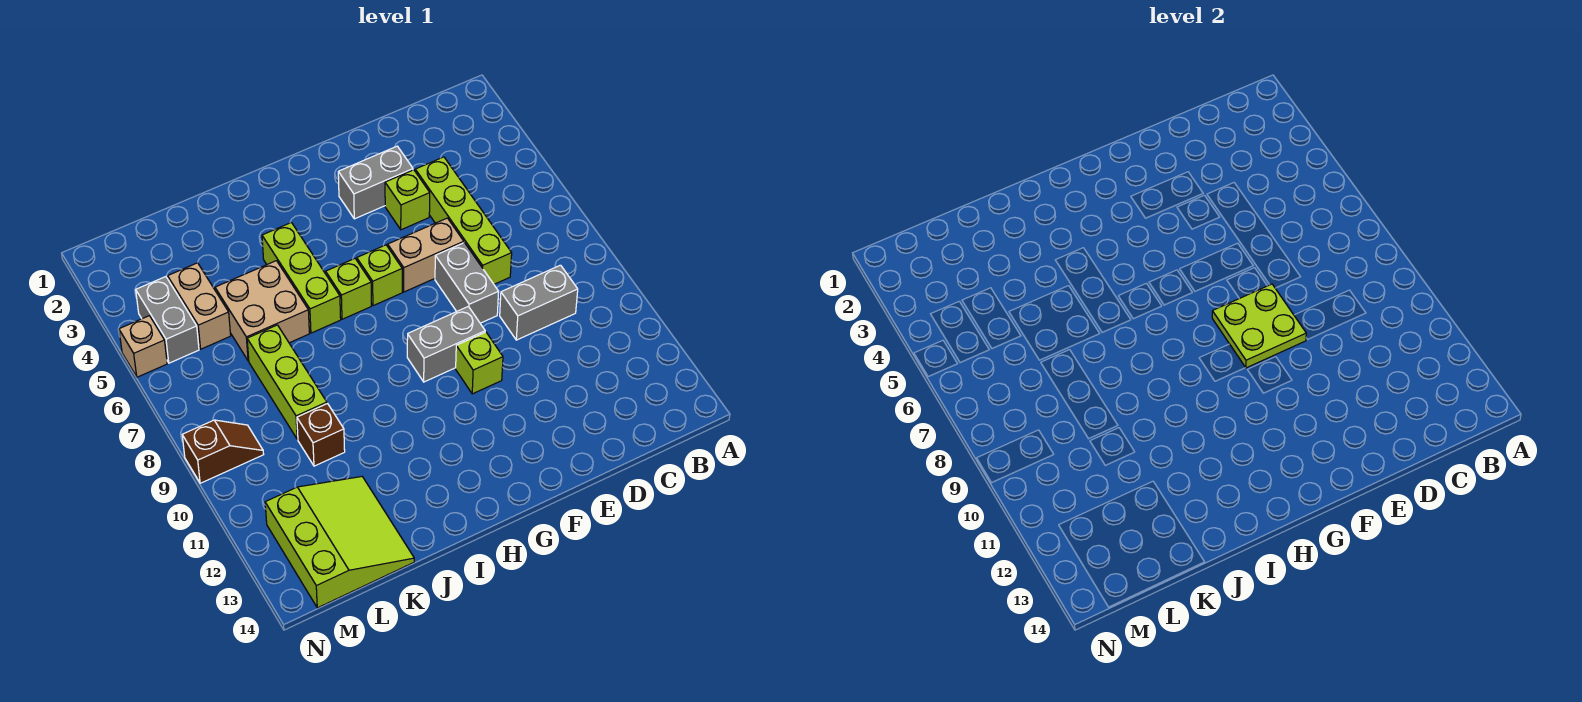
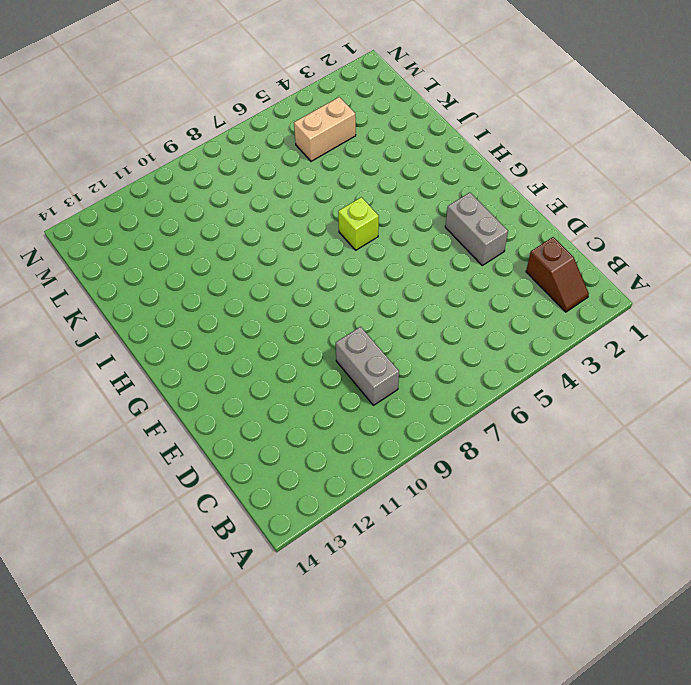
brown slope B2:C2 level 1 top C -> brown slope M9:N9 level 1 top N
none -> lime brick D4:D7 level 1
none -> lime brick E4 level 1
none -> tan brick E6:F6 level 1

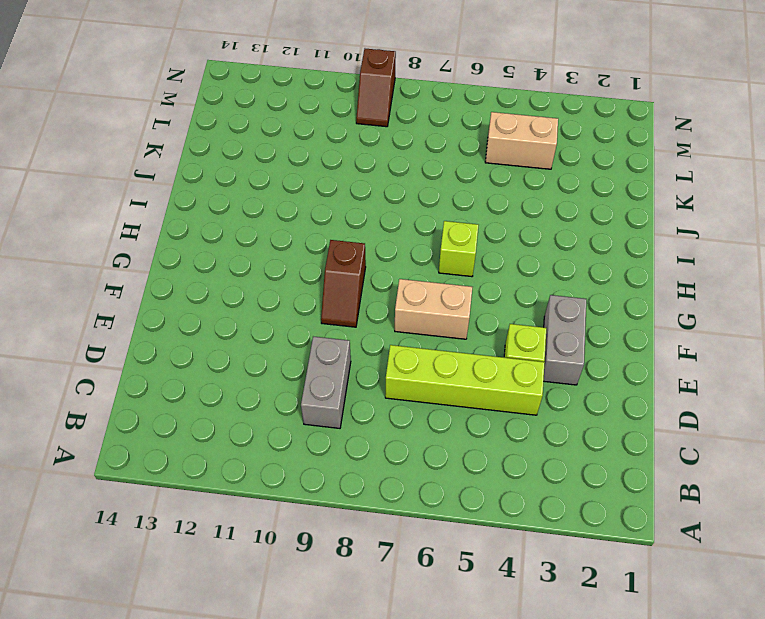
tan brick F6:F7 level 1 -> tan brick E6:F6 level 1
brown slope F9:G9 level 1 top G -> grey brick F9:G9 level 1
none -> grey brick E7:E8 level 1
none -> lime brick F10 level 1
none -> lime brick G6 level 1

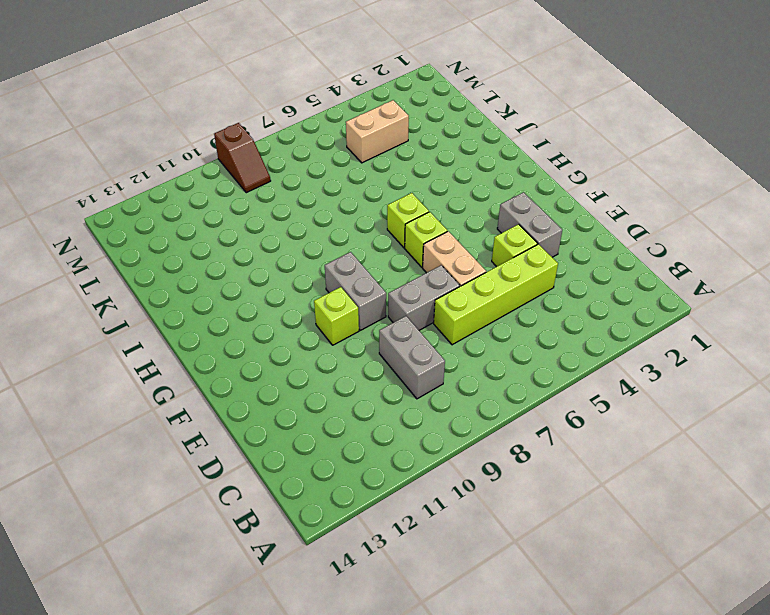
none -> lime brick I4:I6 level 1
none -> tan brick J5:K6 level 1
none -> lime brick K7:K9 level 1

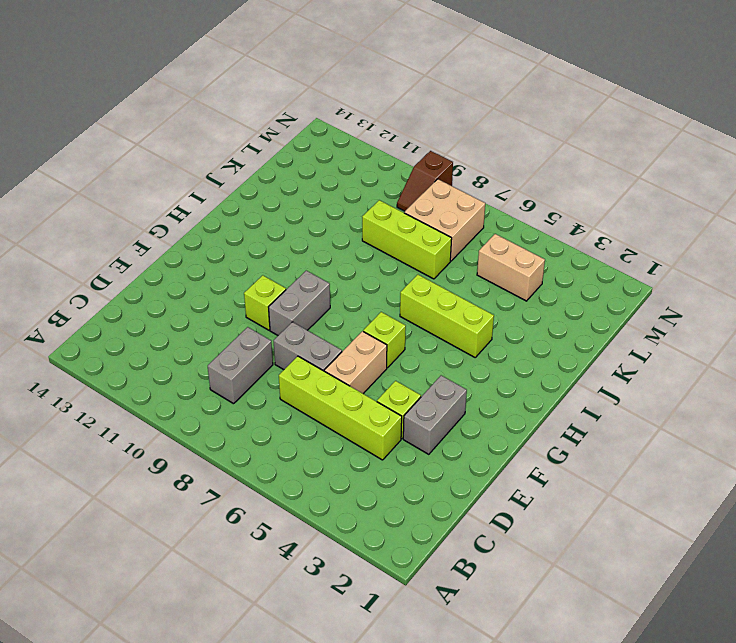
tan brick L7:M8 level 1 -> tan brick J5:K6 level 1
none -> lime brick H6 level 1
none -> brown brick K10 level 1
none -> lime slope K12:M14 level 1 top M

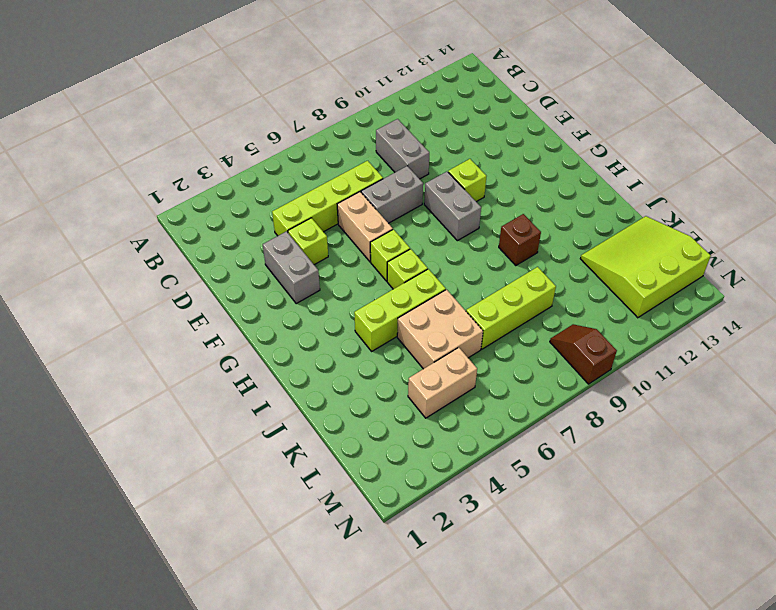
brown brick I10 level 1 -> brown brick K10 level 1
none -> grey brick M4:M5 level 1
none -> tan brick N5 level 1
none -> lime plate E8:F9 level 2

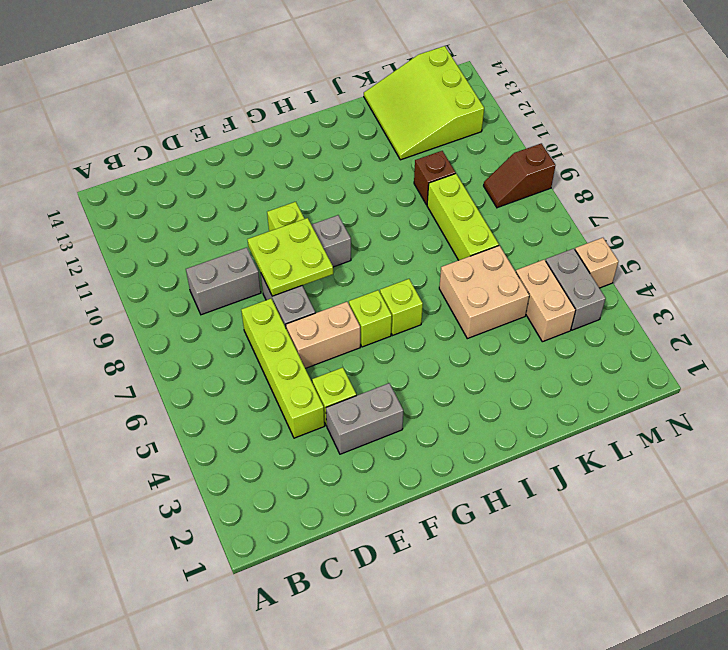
none -> lime brick I4:I6 level 1

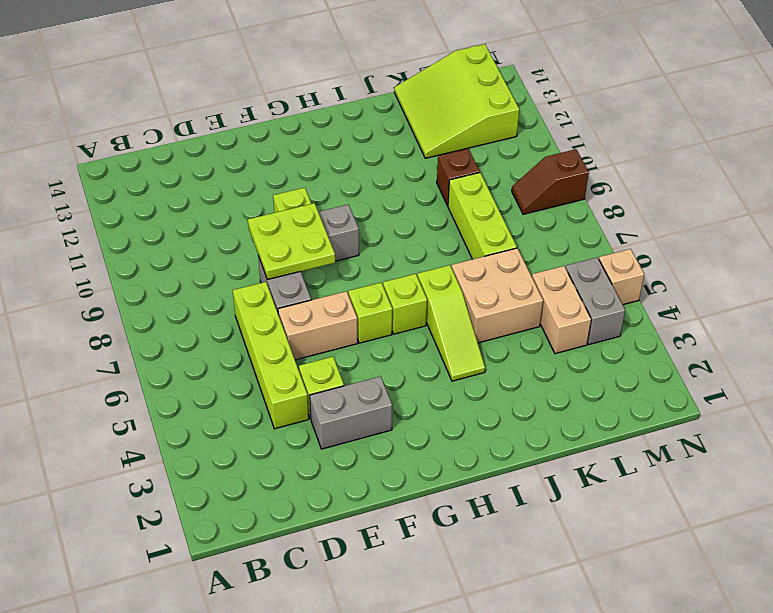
lime slope I4:I6 level 1 top 6 -> lime brick I4:I6 level 1
none -> grey brick C9:D9 level 1

